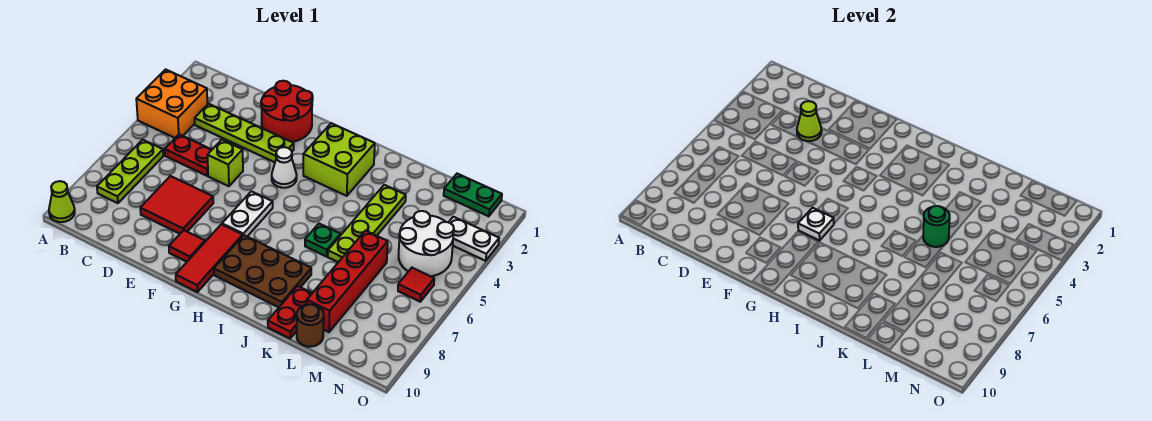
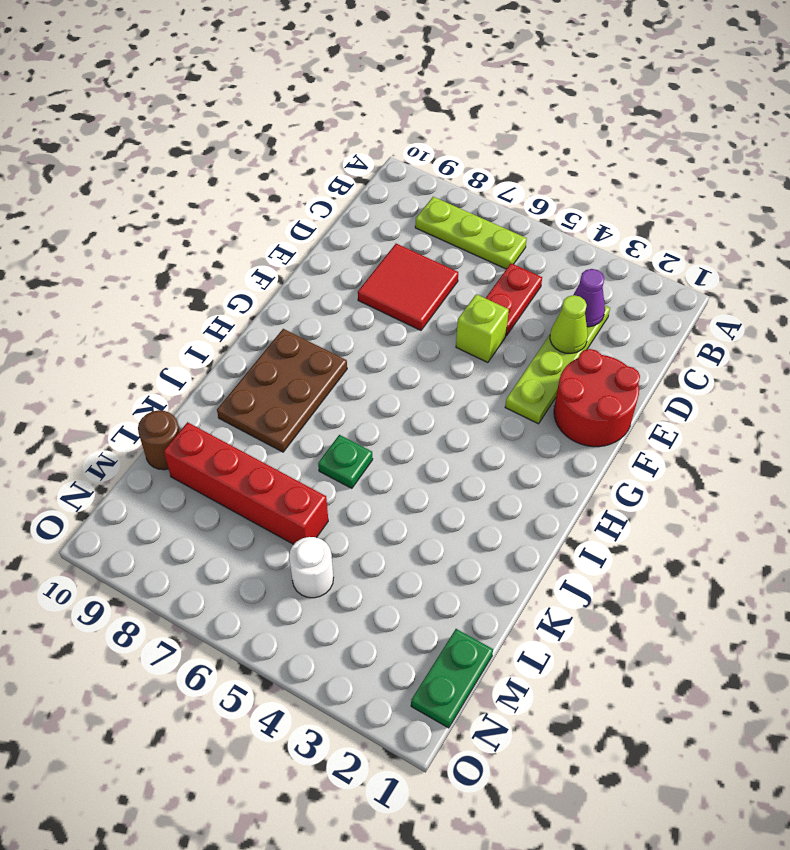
purple cone C3 level 2 -> none
white round brick M5 level 1 -> white round brick M4:N5 level 1
none -> orange brick A3:B4 level 1
none -> lime cone A10 level 1
none -> red tile F9 level 1

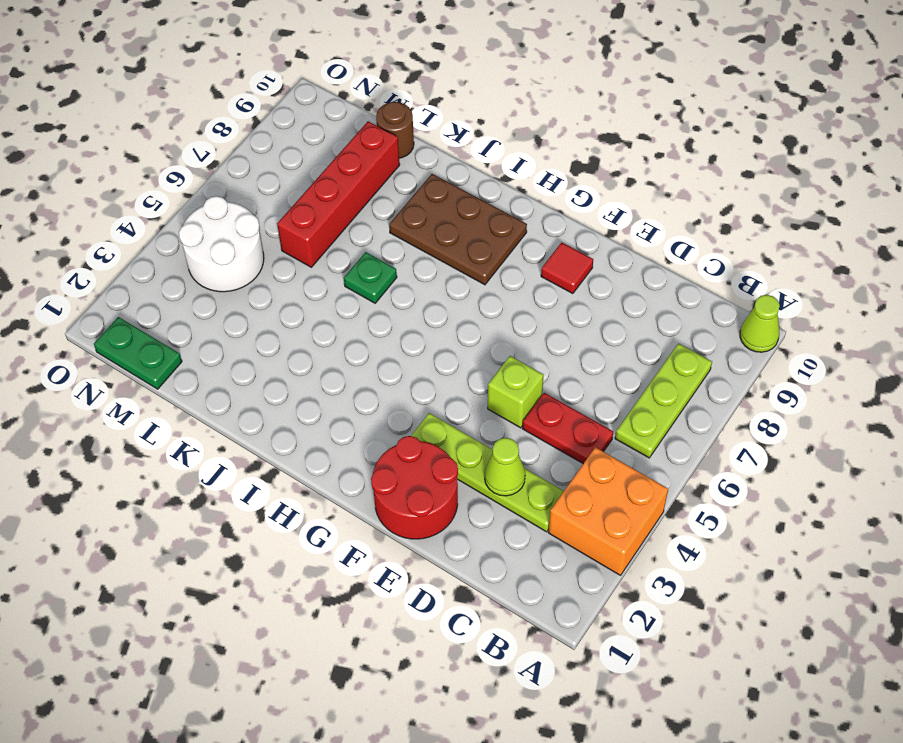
none -> red tile D7:E8 level 1
none -> white cone G4 level 1
none -> white plate G6:G7 level 1

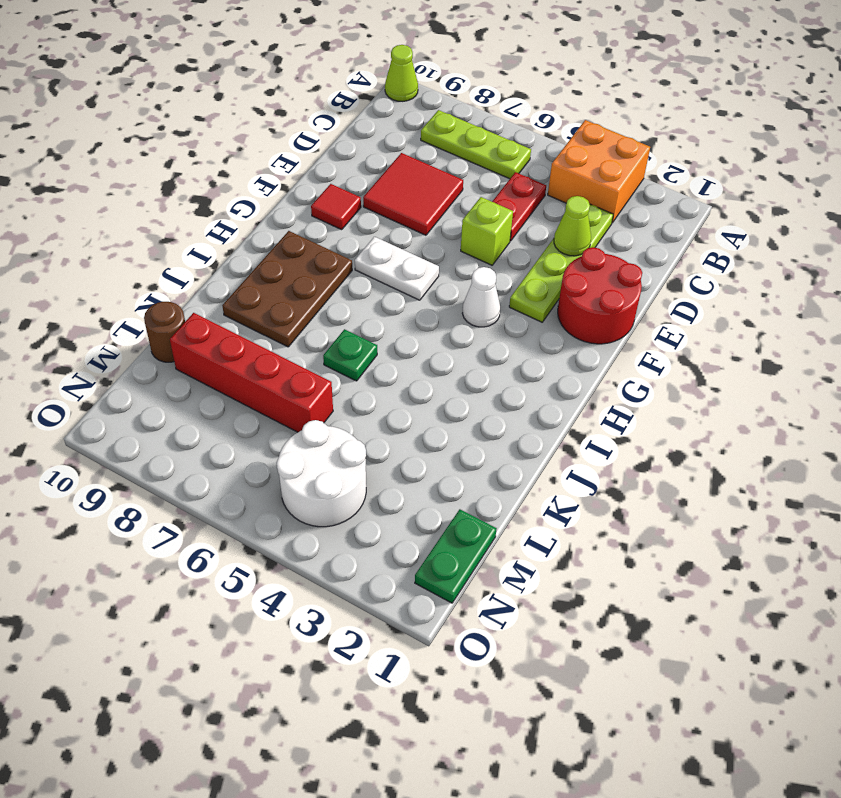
none -> red tile G8:G10 level 1
none -> lime brick H2:I3 level 1
none -> lime plate K3:K6 level 1

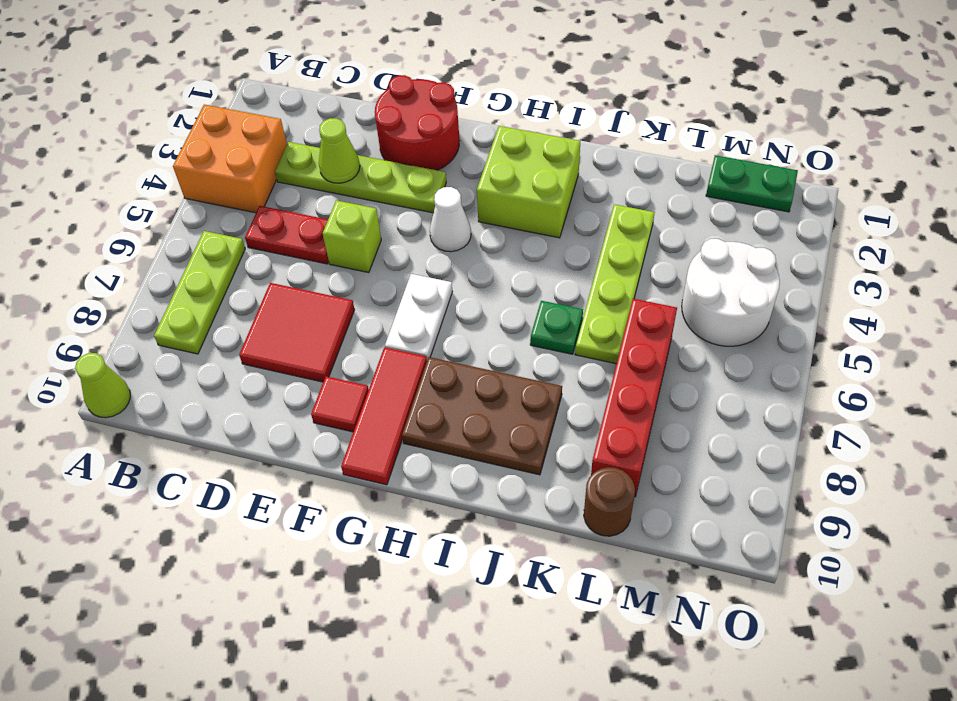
none -> red plate K9:K10 level 1
none -> white plate N3:O3 level 1
none -> red tile N6 level 1

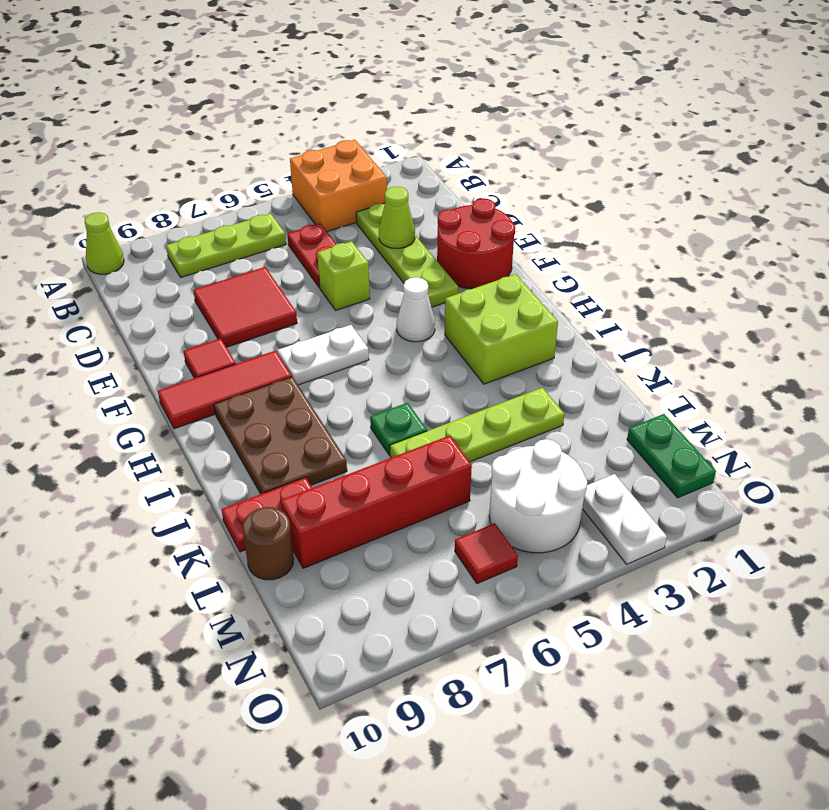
none -> white plate G7 level 2
none -> green round brick K5 level 2

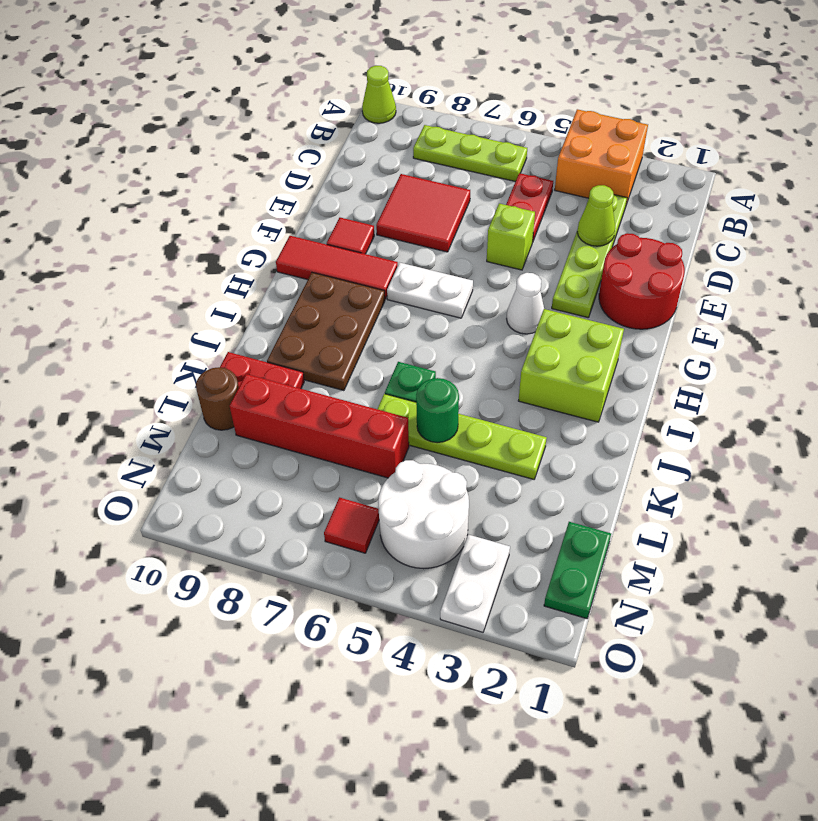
none -> white plate G7 level 2

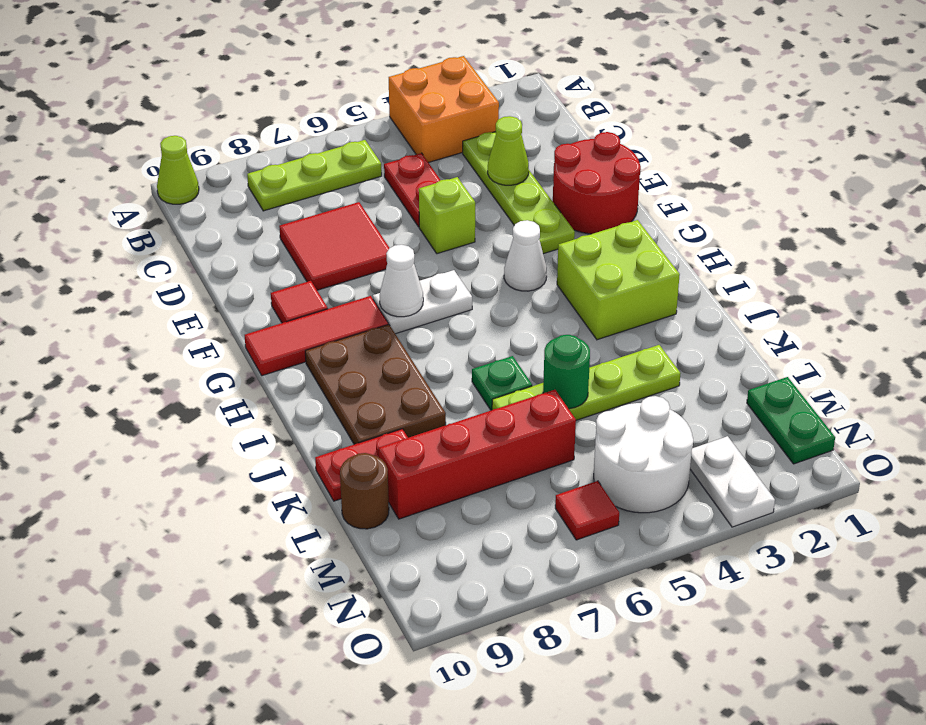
white cone G7 level 2 -> white plate G7 level 2

